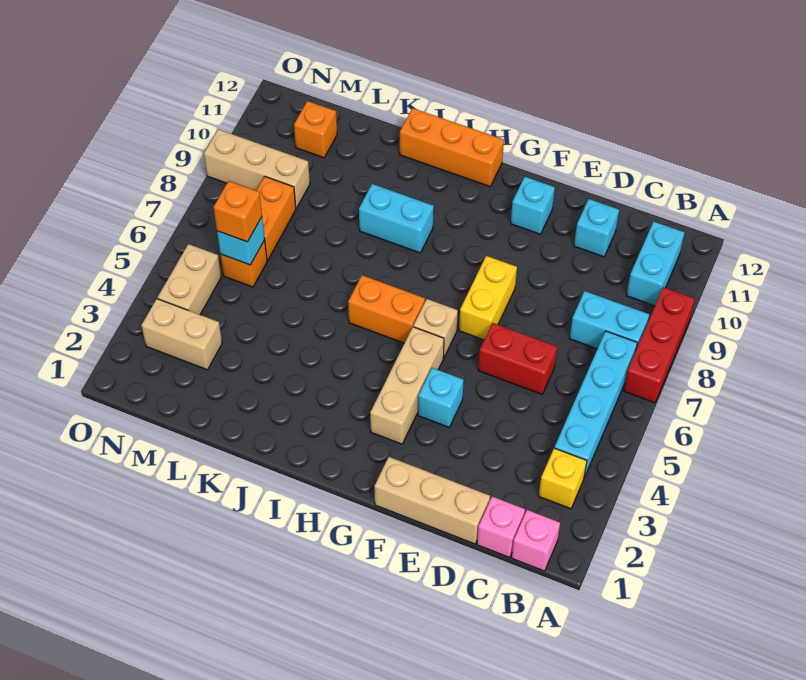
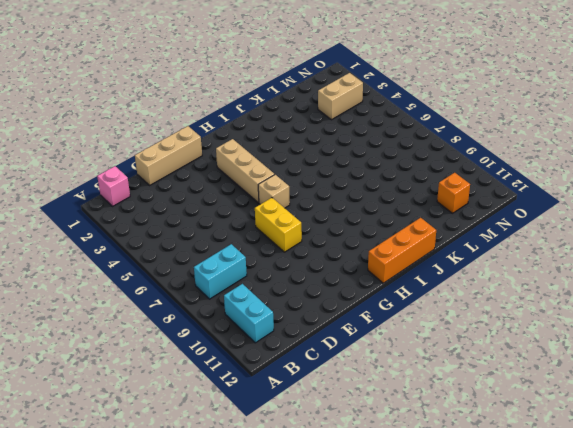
none -> red brick A7:A9 level 1
none -> yellow brick B3 level 1
none -> cyan brick B4:B7 level 1

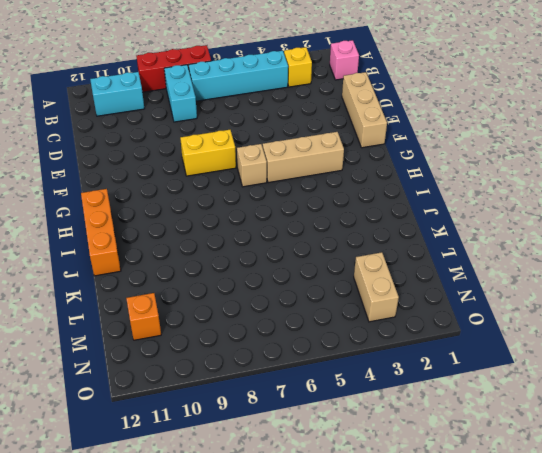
none -> pink brick C1 level 1
none -> red brick D6:E6 level 1
none -> cyan brick D11 level 1

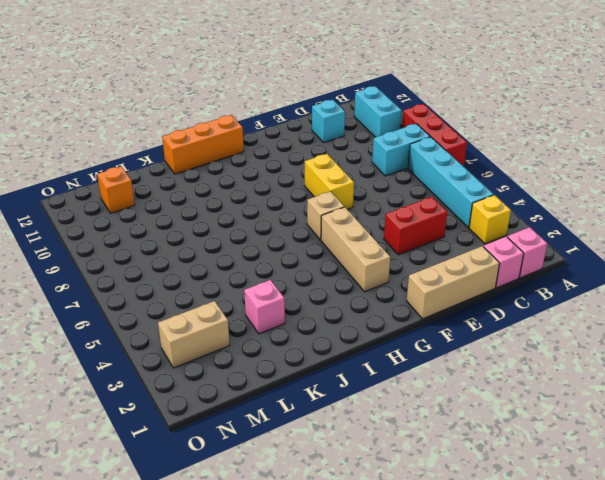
red brick D4:E4 level 1 -> red brick D6:E6 level 1
pink brick K3 level 1 -> none
none -> cyan brick F4 level 1
none -> cyan brick F11 level 1
none -> orange brick H6:I6 level 1

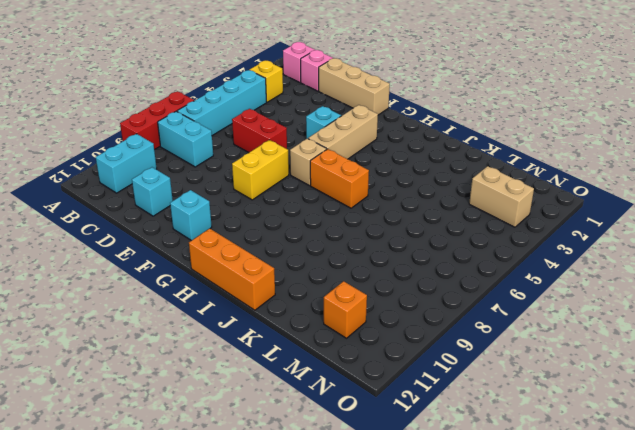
none -> cyan brick I9:J9 level 1
none -> orange brick M6 level 1
none -> orange brick M7:M8 level 1

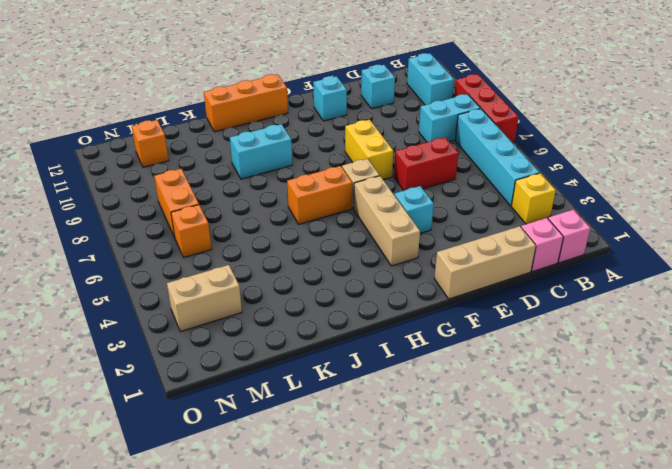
none -> tan brick M9:O9 level 1
none -> tan brick N4:N5 level 1
none -> cyan brick M6 level 2

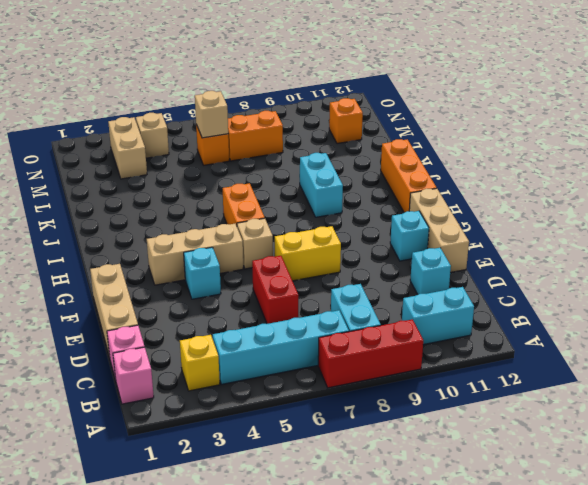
tan brick E12:G12 level 1 -> tan brick M9:O9 level 1
tan brick M6 level 2 -> cyan brick M6 level 2
tan brick N4 level 1 -> tan brick N4:N5 level 1
none -> orange brick M6 level 3

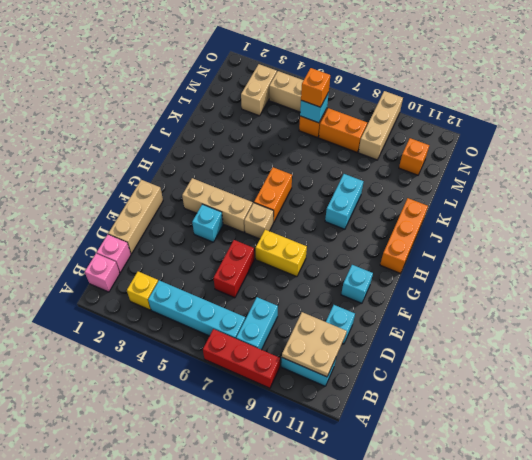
tan plate B10:C11 level 2 -> none

